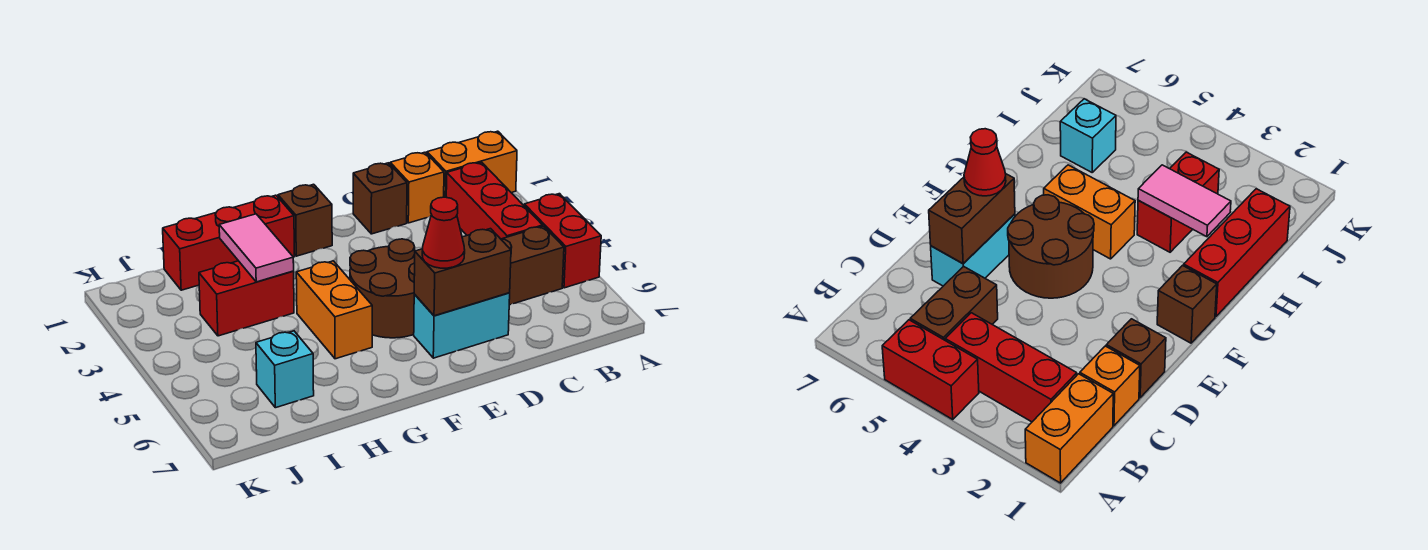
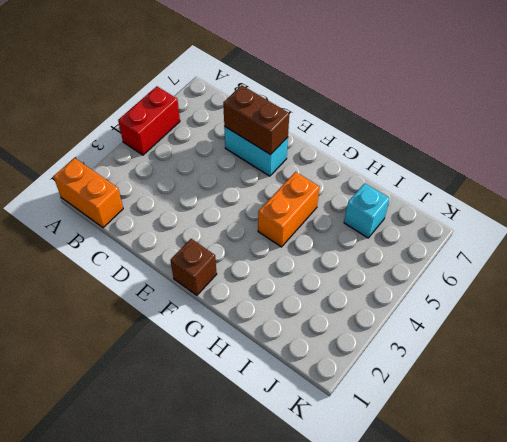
none -> red brick B2:B4 level 1
none -> brown brick B5:C5 level 1
none -> orange brick C1 level 1

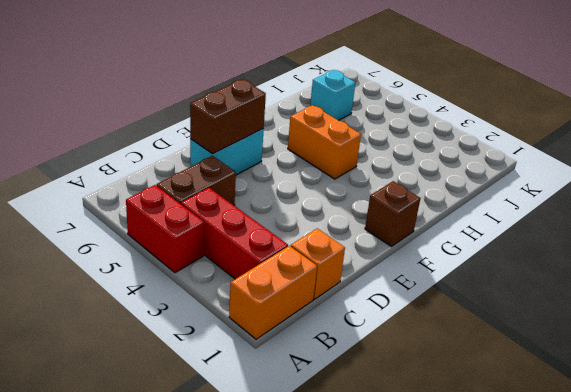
none -> brown brick D1 level 1
none -> brown round brick E4:F5 level 1
none -> red brick G1:I1 level 1

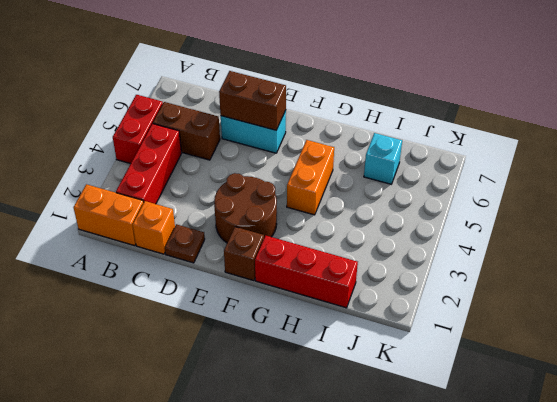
brown plate D1 level 1 -> brown brick D1 level 1
brown round brick E2:F3 level 1 -> brown round brick E4:F5 level 1
none -> red brick H3:I3 level 1
none -> pink tile H2:H3 level 2
none -> red cone E6 level 3

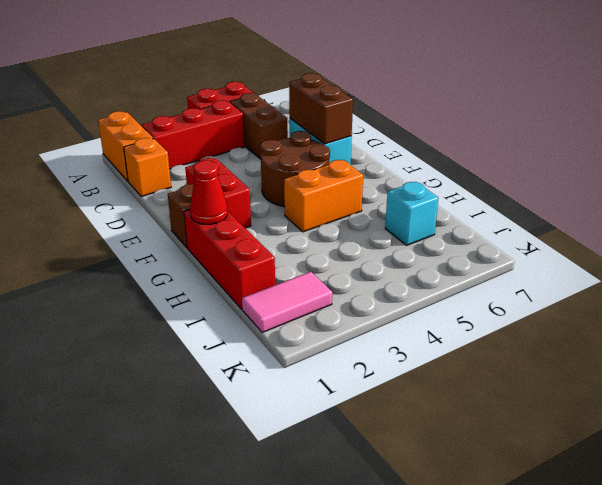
red brick E2:F2 level 1 -> red brick H3:I3 level 1
red cone G1 level 2 -> red cone E6 level 3
pink tile J1:J2 level 1 -> pink tile H2:H3 level 2
none -> brown brick D1 level 1

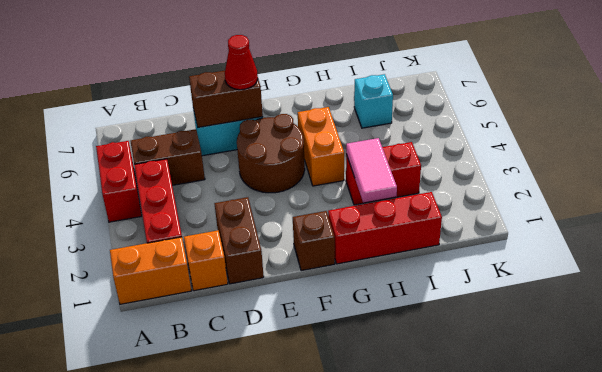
brown brick D1:D2 level 1 -> brown brick D1 level 1

